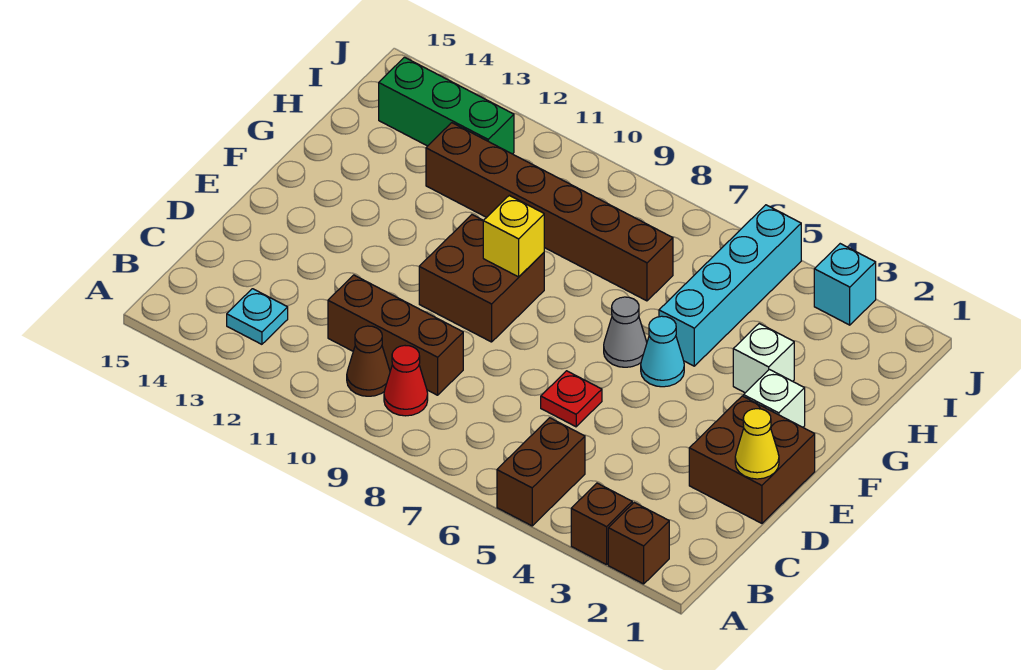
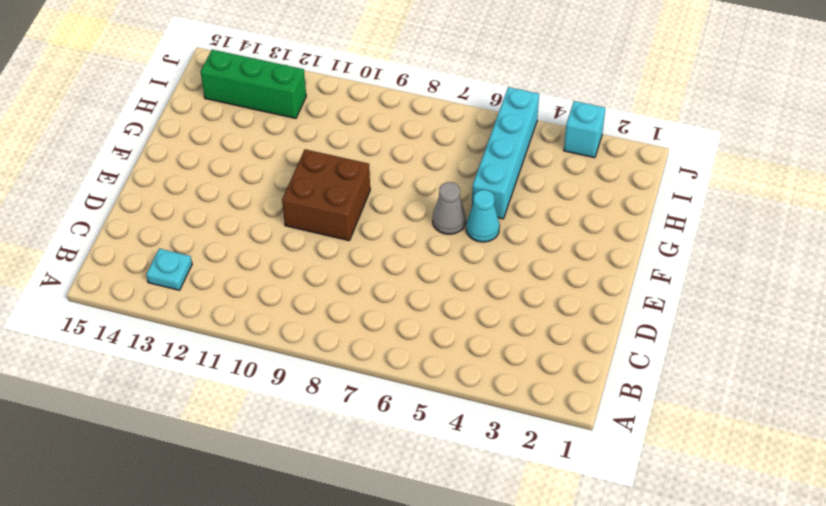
none -> brown brick A2 level 1
none -> brown brick A3 level 1
none -> brown brick A5:B5 level 1

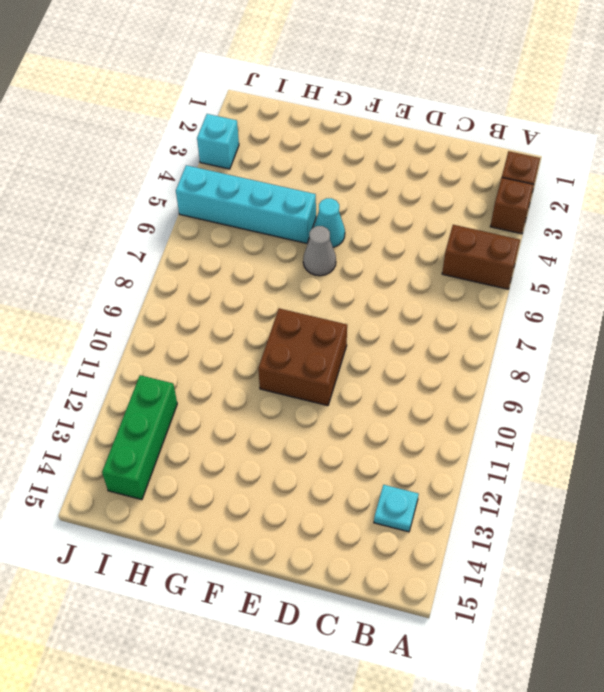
none -> red cone B9 level 1
none -> brown cone B10 level 1
none -> brown brick C9:C11 level 1

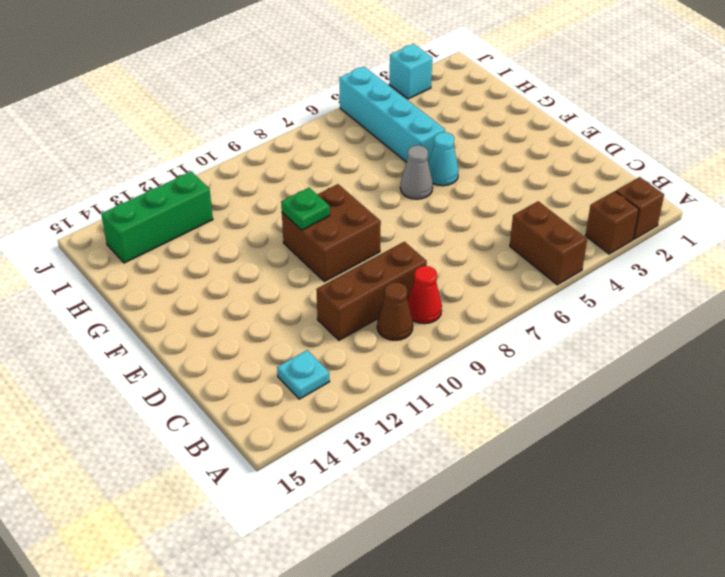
green plate F10 level 2 -> none
none -> brown brick D1:E2 level 1
none -> red plate D6 level 1
none -> white brick F2 level 1

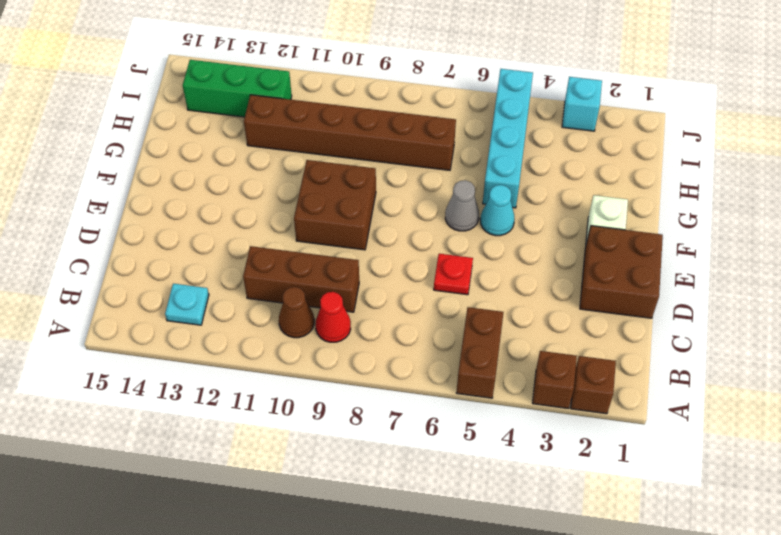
none -> white brick G3 level 1
none -> yellow cone D1 level 2
none -> yellow brick F9 level 2

